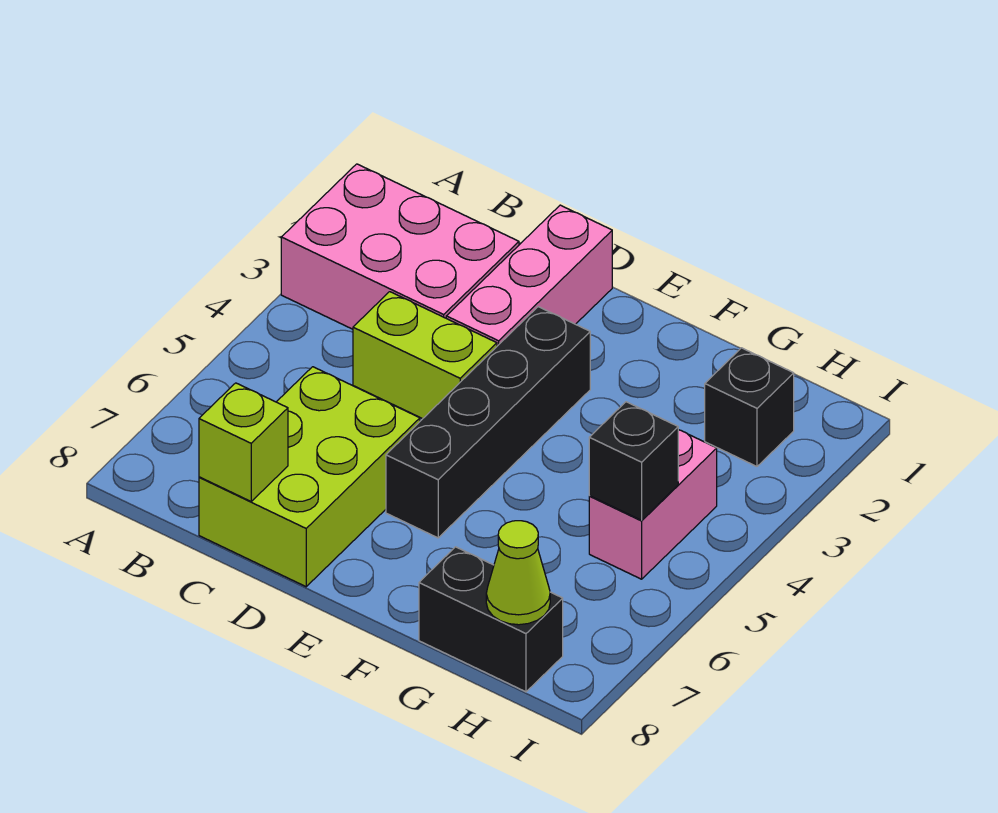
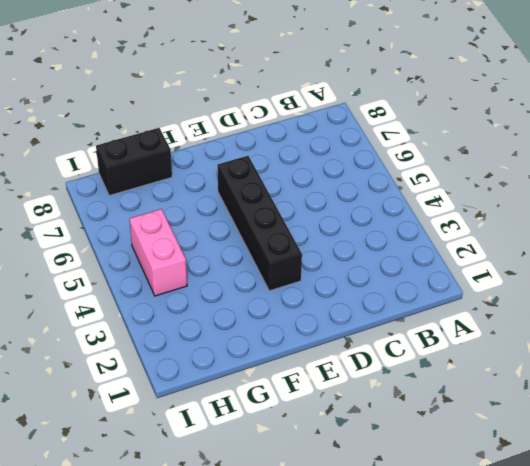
none -> pink brick A2:C3 level 1
none -> lime brick C4:D4 level 1

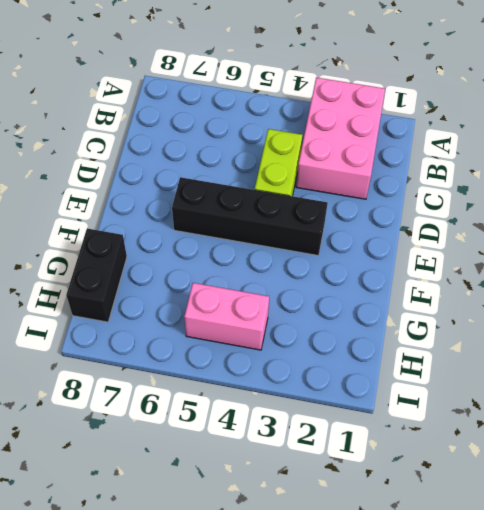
none -> lime brick C6:D8 level 1
none -> pink brick D1:D3 level 1

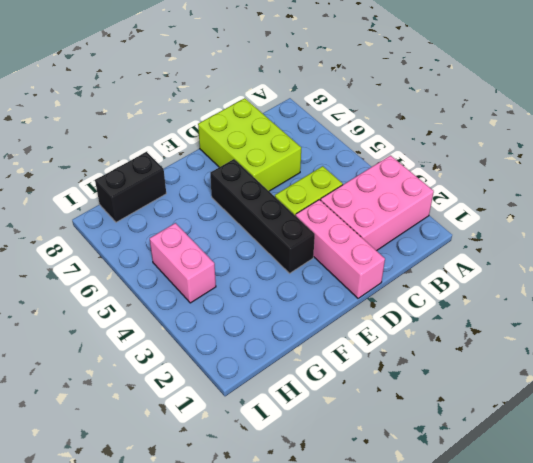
none -> black brick H2 level 1
none -> lime brick C8 level 2

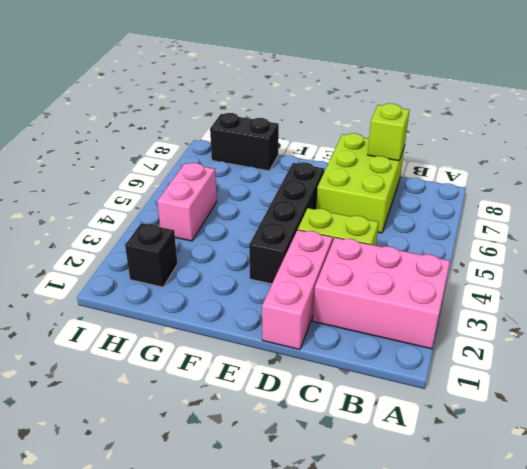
none -> black brick H5 level 2
none -> lime cone H8 level 2

